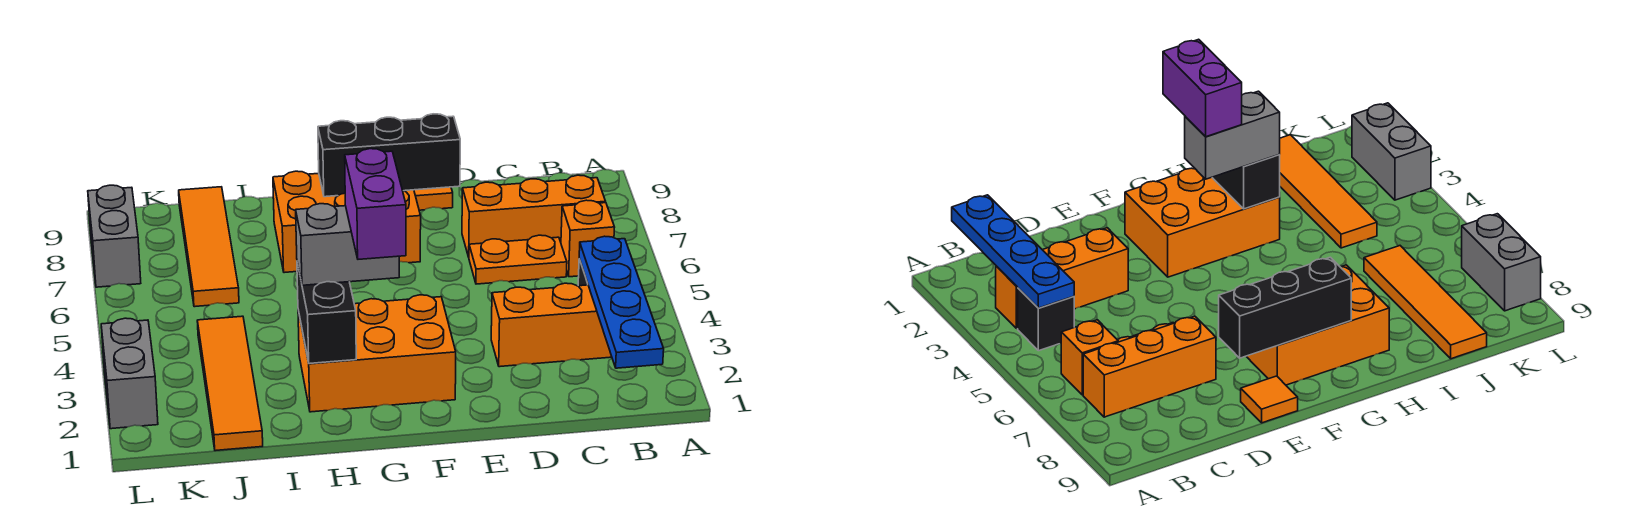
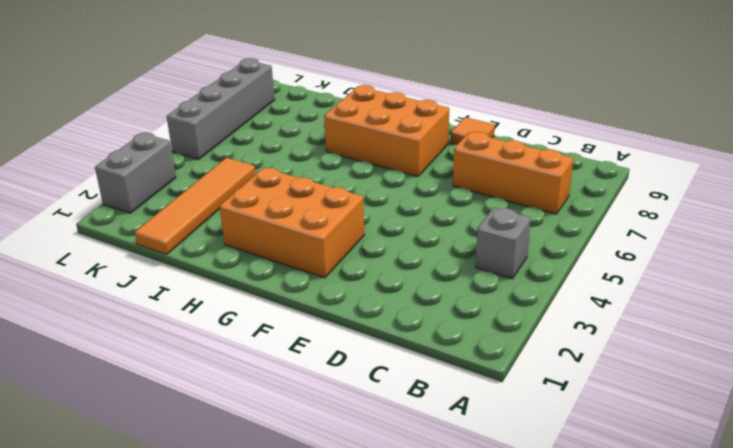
grey brick B4 level 1 -> black brick B4 level 1
grey brick L5:L8 level 1 -> grey brick L7:L8 level 1
none -> orange brick B3:D3 level 1
none -> orange brick B6 level 1
none -> orange plate C6:D6 level 1

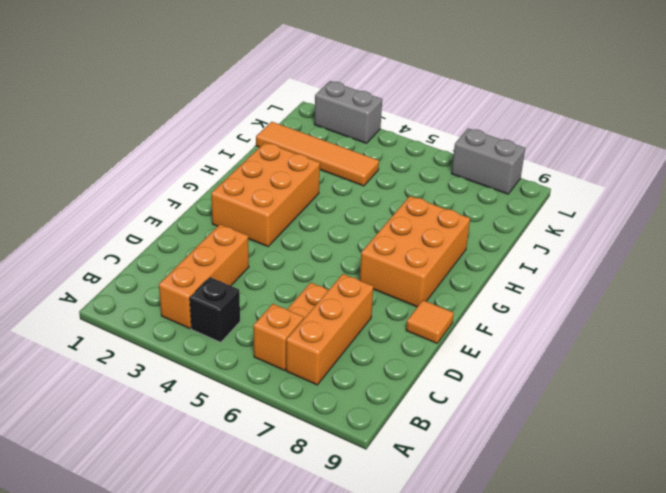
none -> orange tile J6:J9 level 1
none -> blue plate B1:B4 level 2
none -> black brick E8:G8 level 2

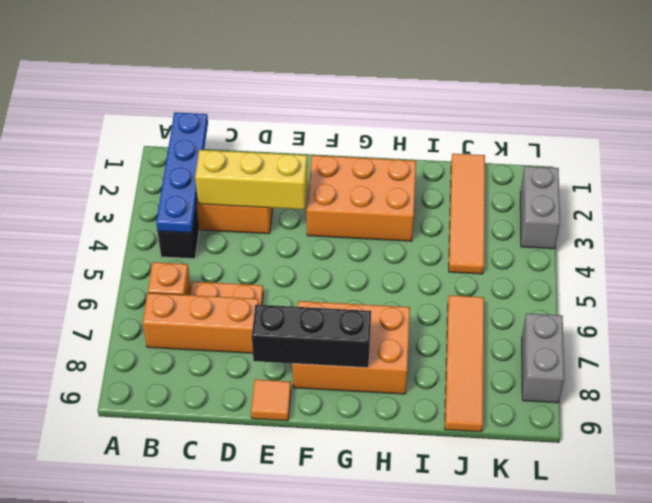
yellow brick C3:E3 level 2 -> none
none -> black brick H2:H3 level 2
none -> grey brick G3:H3 level 3
none -> purple brick G2:G3 level 4

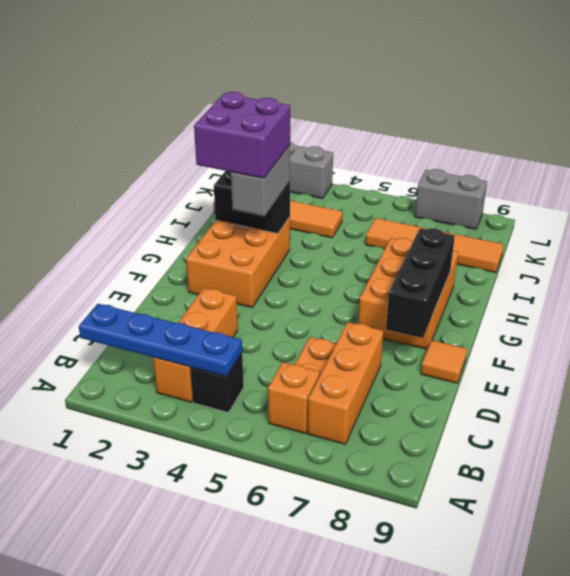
purple brick G2:H3 level 4 -> purple brick G2:G3 level 4

